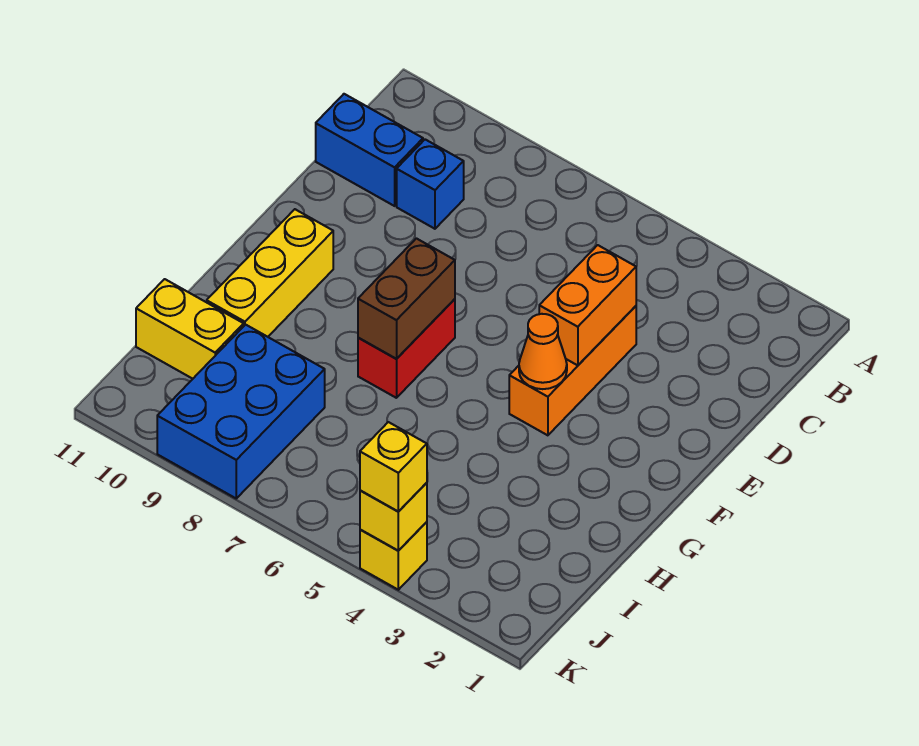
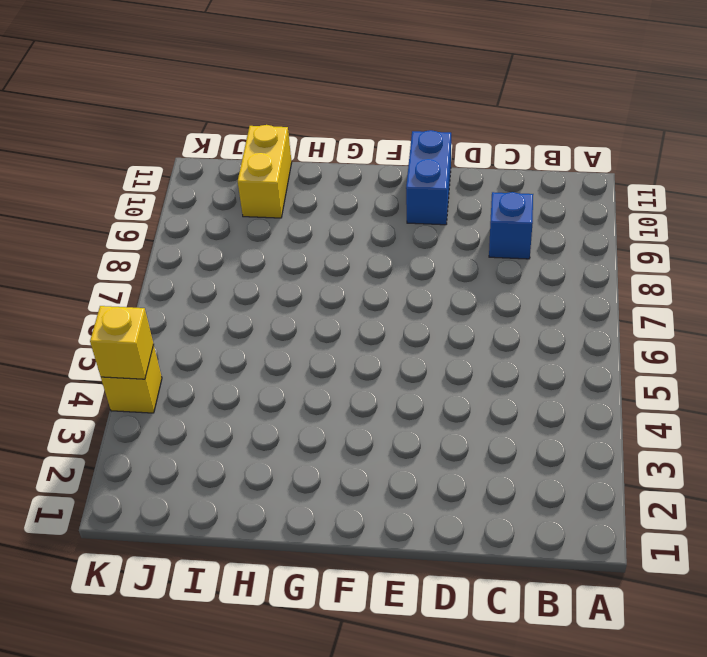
blue brick E10:E11 level 1 -> blue brick C10:C11 level 1
none -> orange brick D4:F4 level 1
none -> red brick F7:G7 level 1
none -> yellow brick F10:H10 level 1

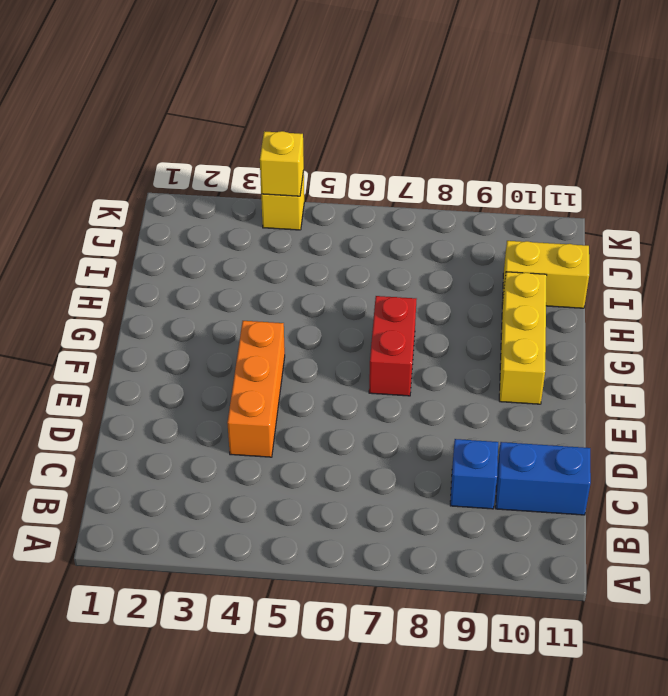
none -> blue brick I8:K9 level 1
none -> orange brick D4:E4 level 2
none -> orange cone F4 level 2

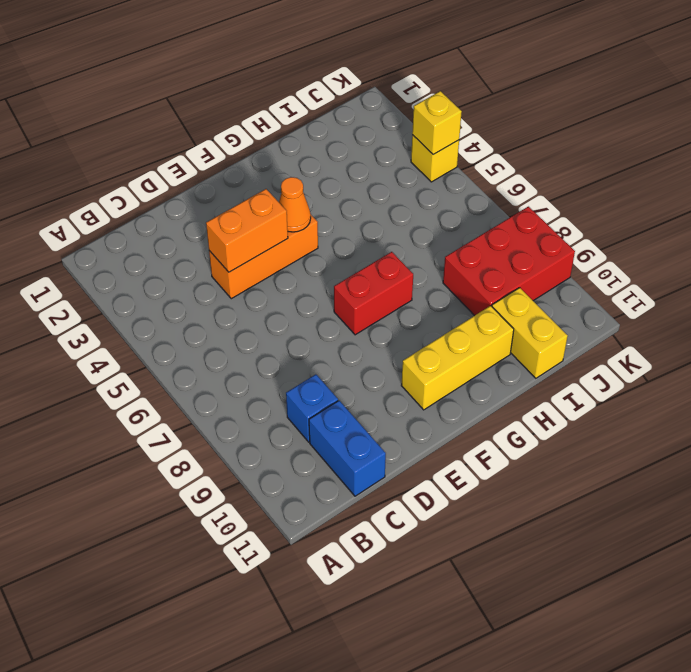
red brick I8:K9 level 1 -> blue brick I8:K9 level 1
none -> brown brick F7:G7 level 2
none -> yellow brick K4 level 3

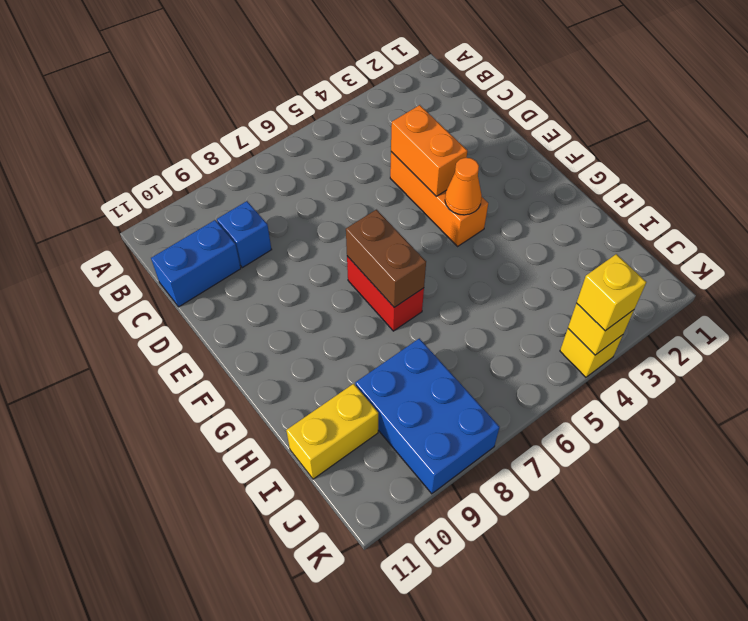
none -> yellow brick F10:H10 level 1

